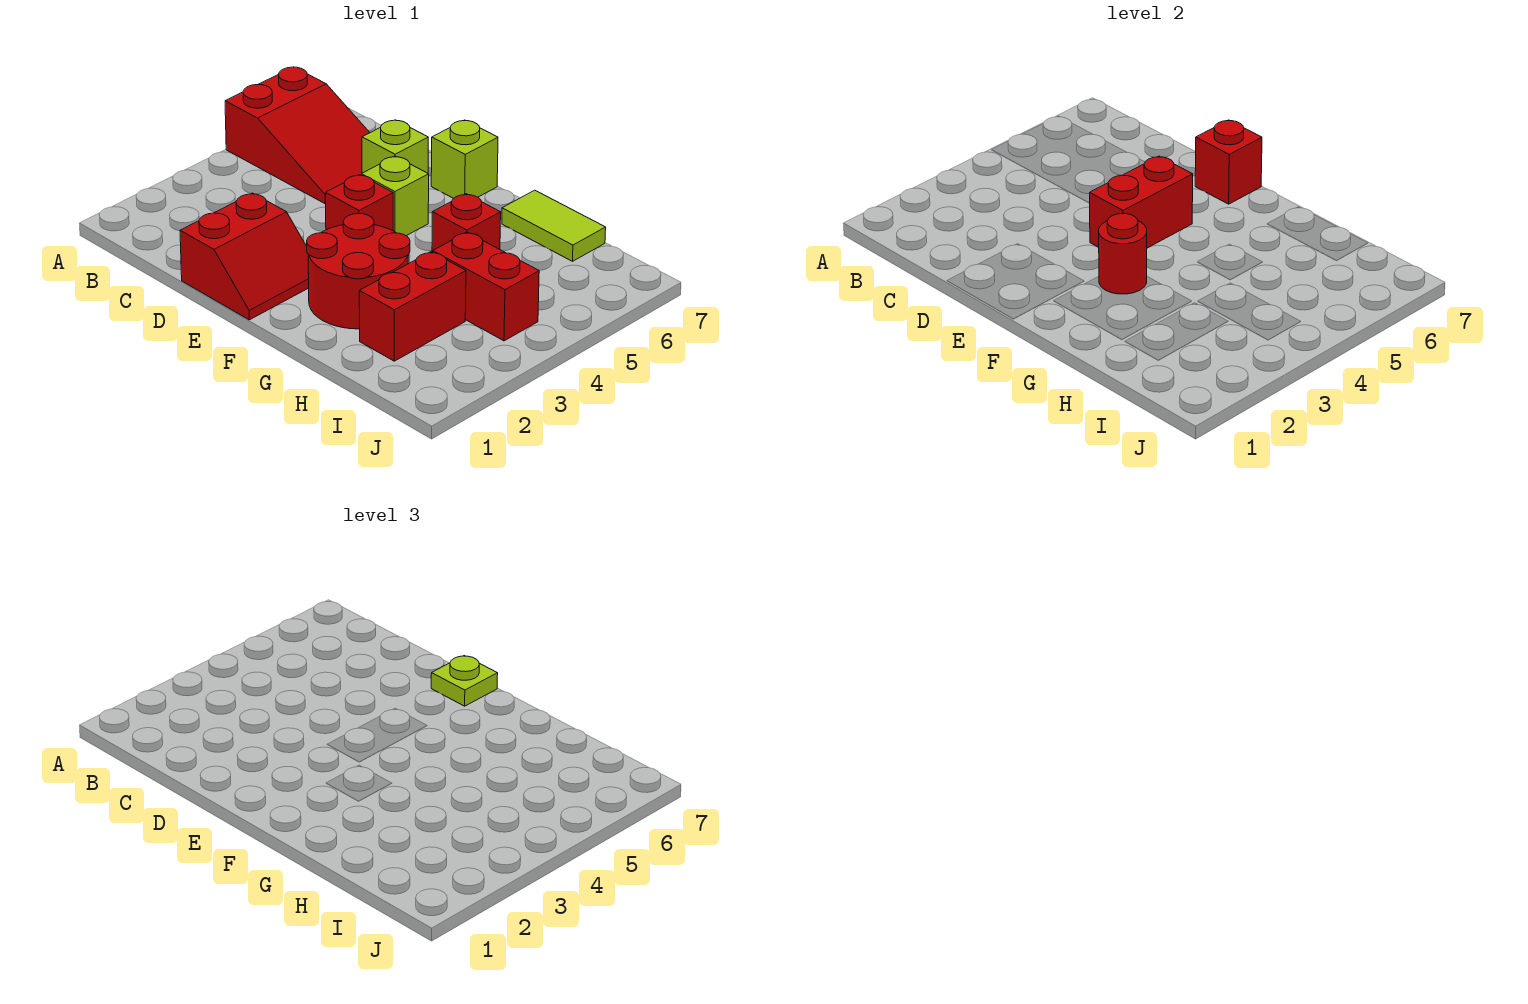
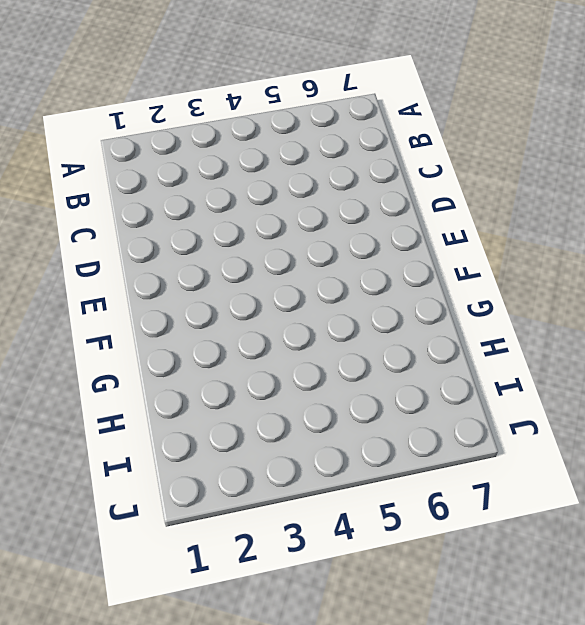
none -> red slope A5:C6 level 1 top A
none -> red slope D1:E2 level 1 top D
none -> lime brick D6 level 1

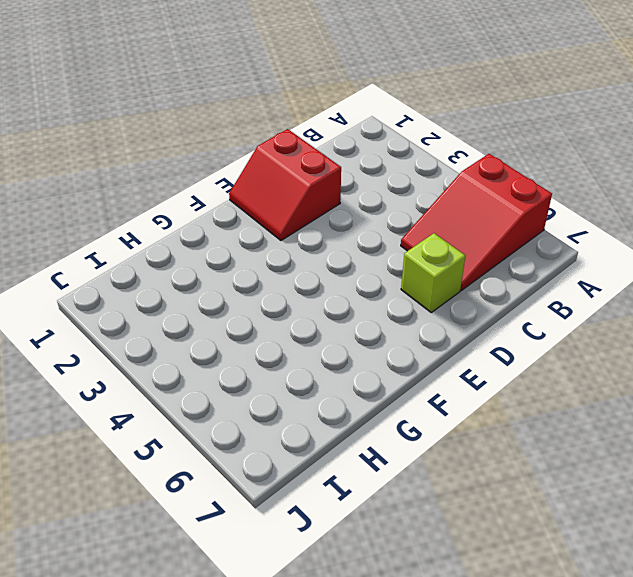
none -> red brick E4 level 1
none -> lime brick E5 level 1
none -> lime brick E7 level 1

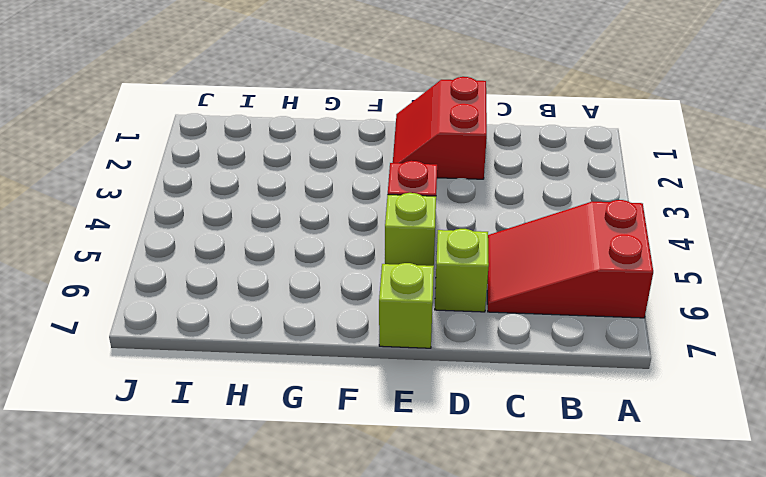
none -> red round brick F2:G3 level 1
none -> red brick G5 level 1
none -> lime tile G7:H7 level 1

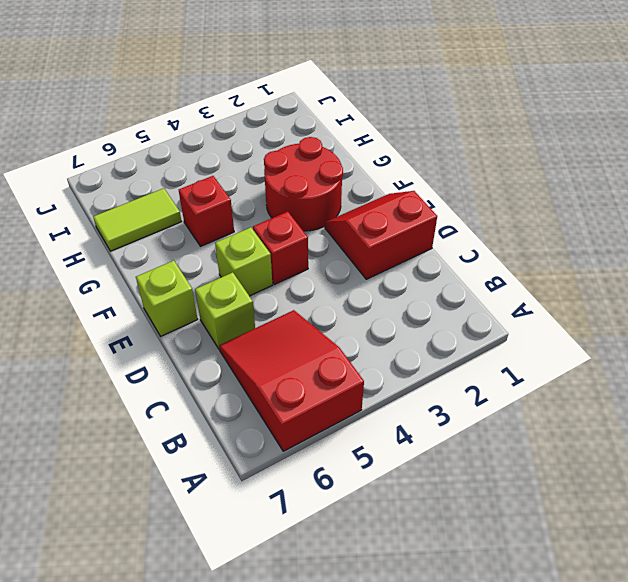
lime tile H6:H7 level 1 -> lime tile G7:H7 level 1
none -> red brick H2:H3 level 1
none -> red brick H4:I4 level 1
none -> red brick E4:E5 level 2

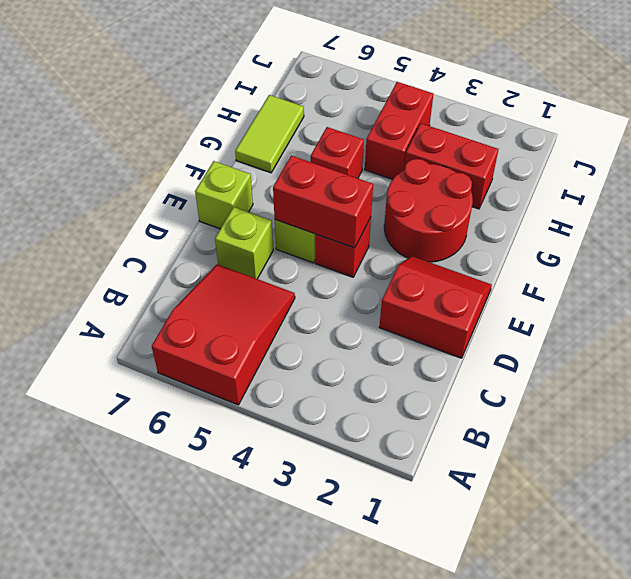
none -> red brick E7 level 2
none -> red round brick F3 level 2
none -> lime plate E7 level 3

